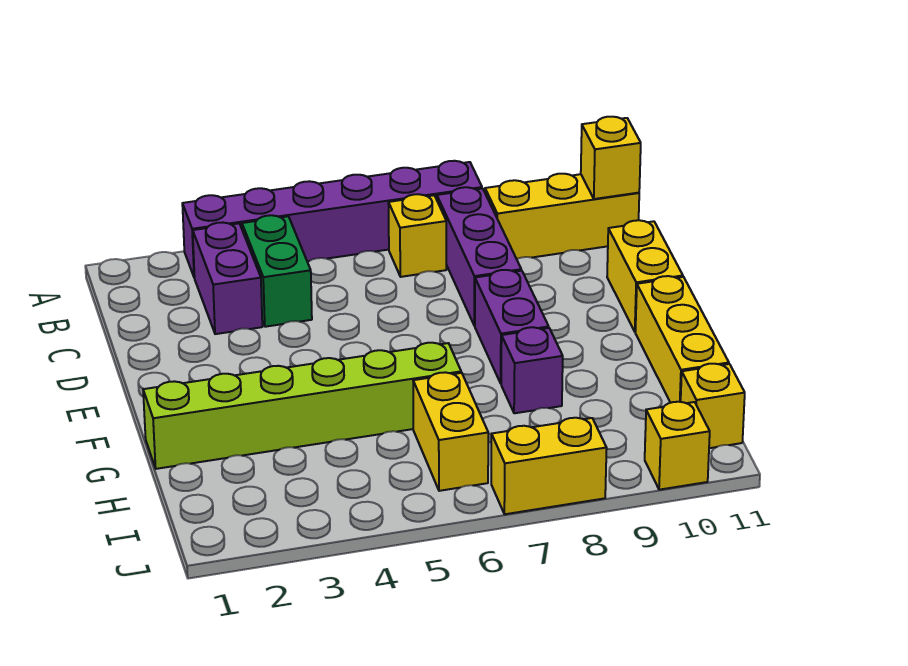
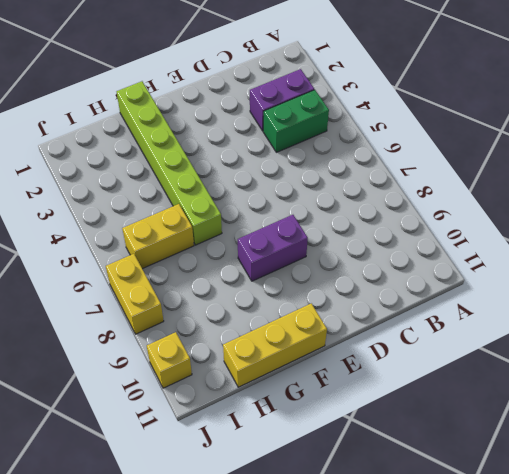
none -> purple brick A3:A8 level 1
none -> yellow brick B7 level 1
none -> purple brick B8:D8 level 1

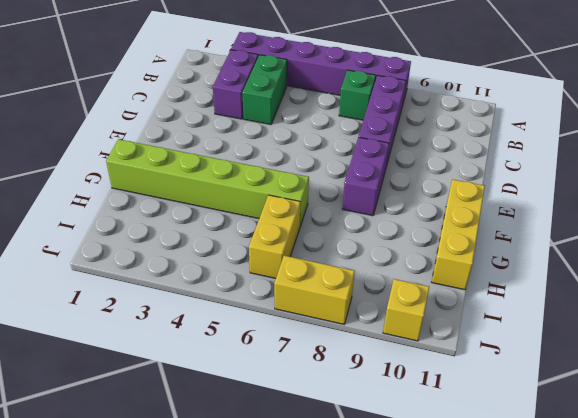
green brick B7 level 1 -> yellow brick B7 level 1
none -> yellow brick B9:B11 level 1
none -> yellow brick D11:E11 level 1
none -> purple brick G8 level 1

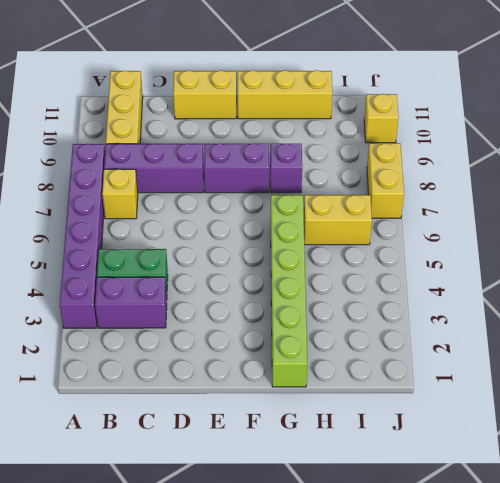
none -> yellow brick I11 level 1
none -> yellow brick B11 level 2

